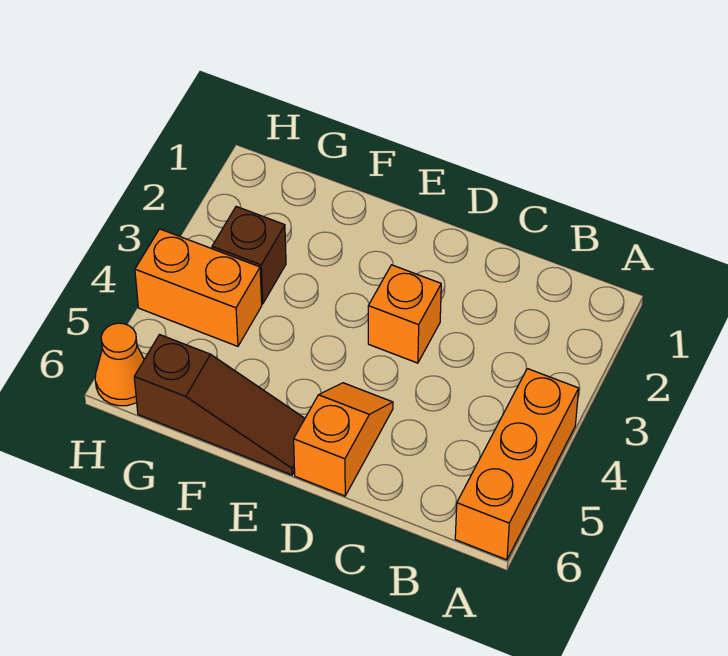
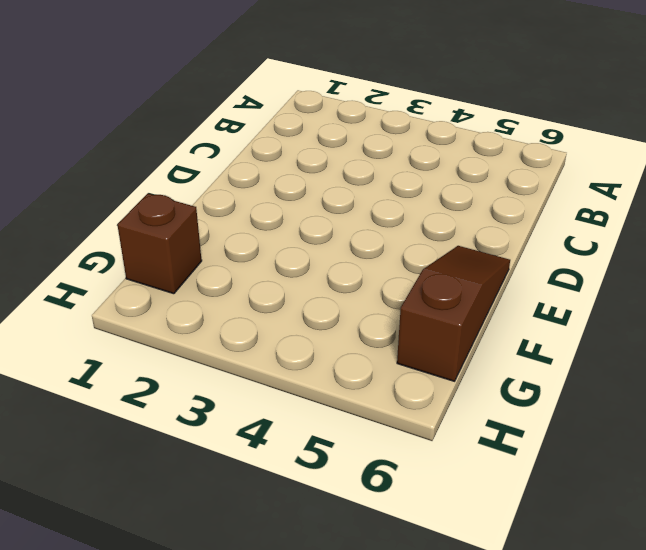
brown brick G1 level 1 -> brown brick G3 level 1
none -> orange brick A4:A6 level 1
none -> orange brick D3 level 1

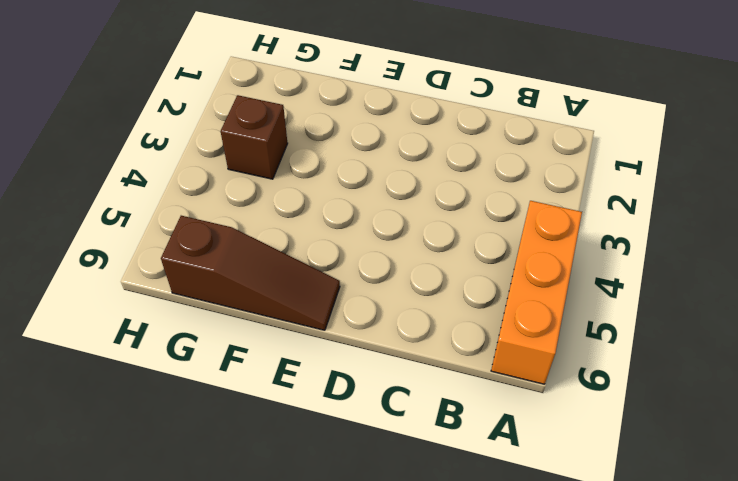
none -> orange brick D3 level 1
none -> orange slope D5:D6 level 1 top 6

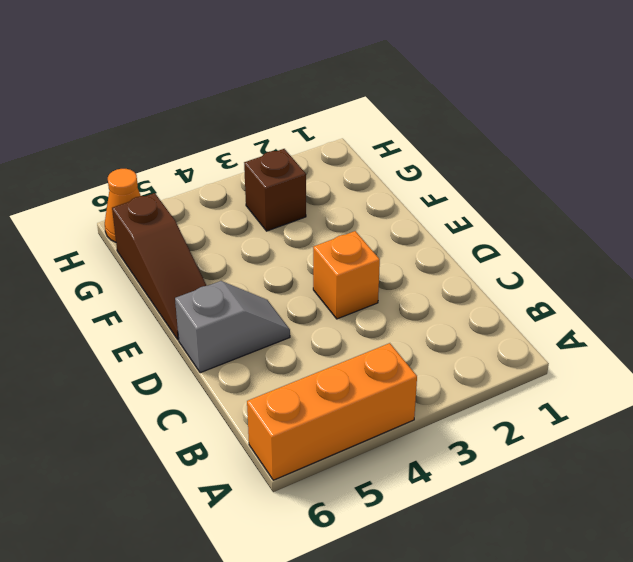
grey slope D5:D6 level 1 top 6 -> orange slope D5:D6 level 1 top 6
none -> orange brick G4:H4 level 1

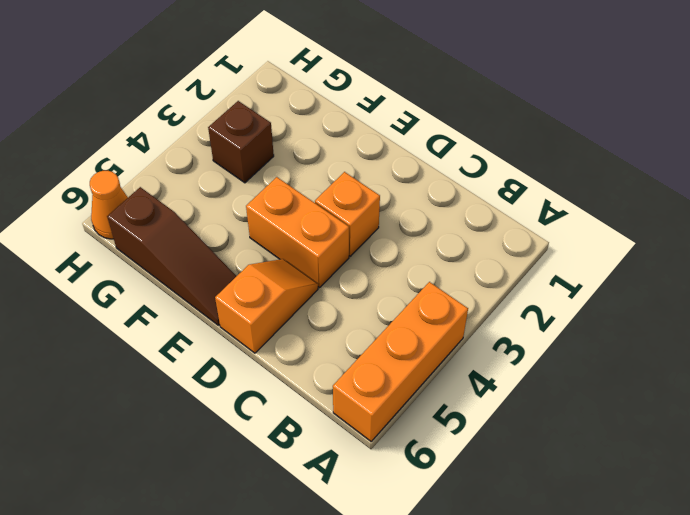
orange brick D4:E4 level 1 -> orange brick G4:H4 level 1

